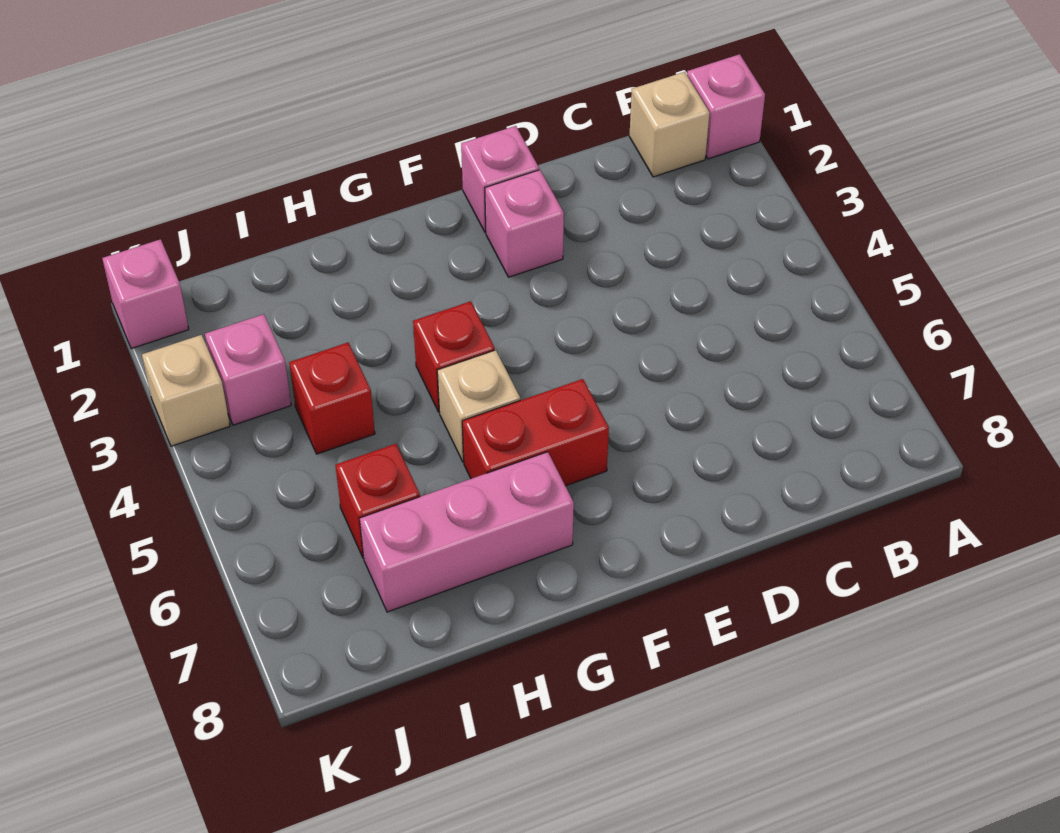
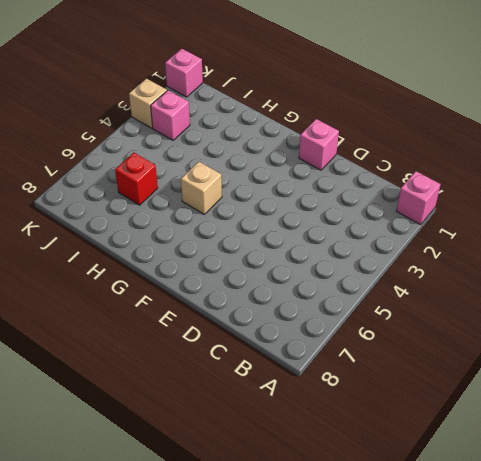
none -> tan brick B1 level 1
none -> pink brick E2 level 1
none -> red brick F6:G6 level 1

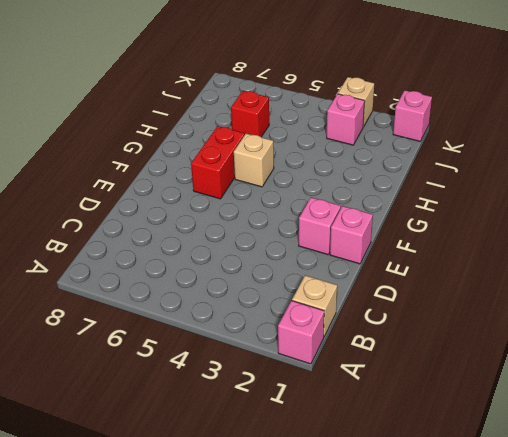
none -> red brick G4 level 1
none -> pink brick G7:I7 level 1
none -> red brick I4 level 1

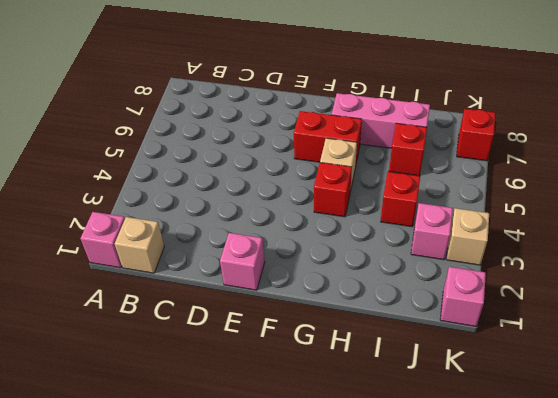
red brick K7 level 1 -> none
none -> pink brick E2 level 1

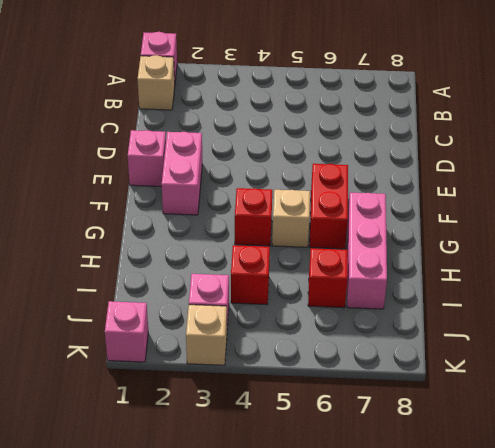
pink brick E2:F2 level 1 -> pink brick E2 level 1

